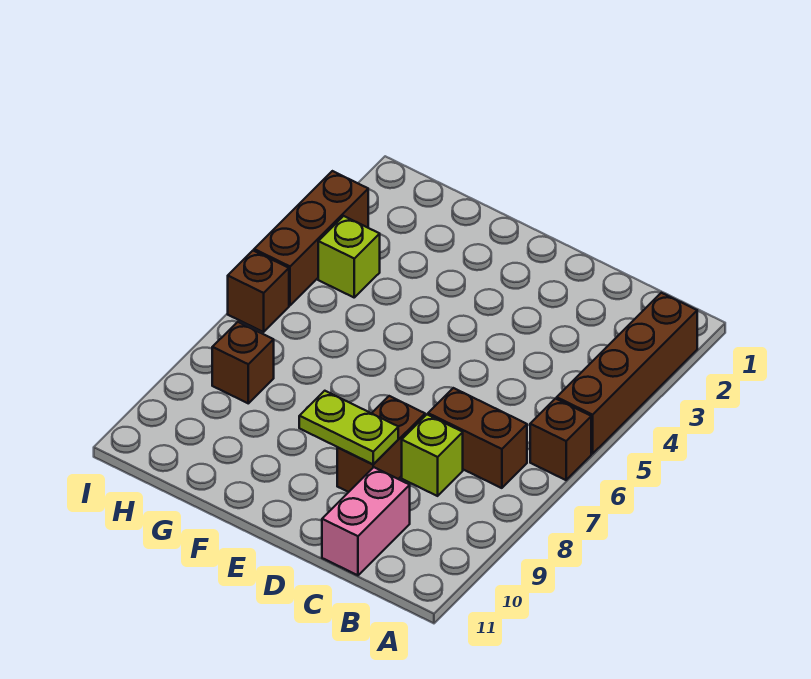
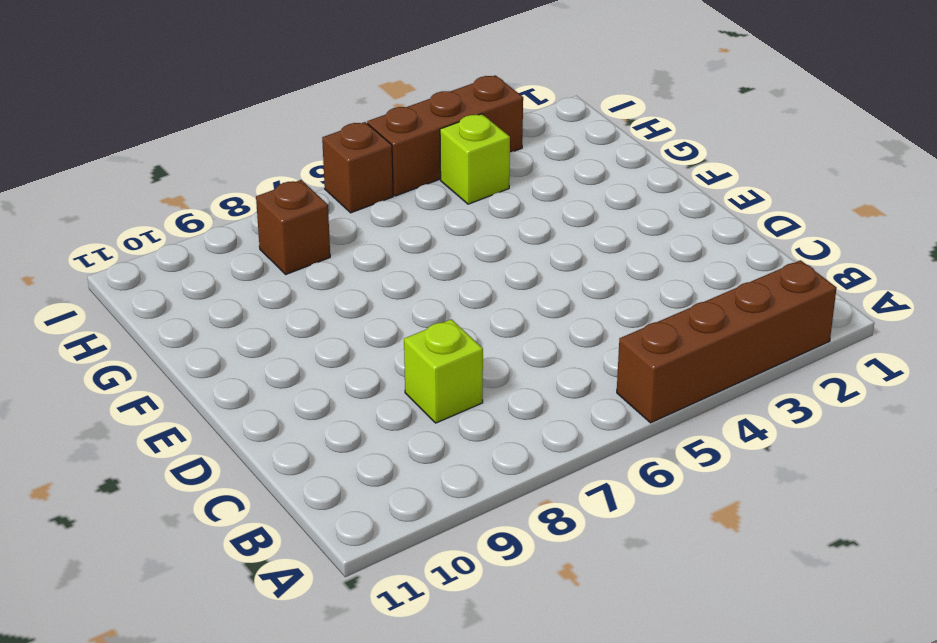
none -> brown brick A6 level 1
none -> brown brick B7:C7 level 1

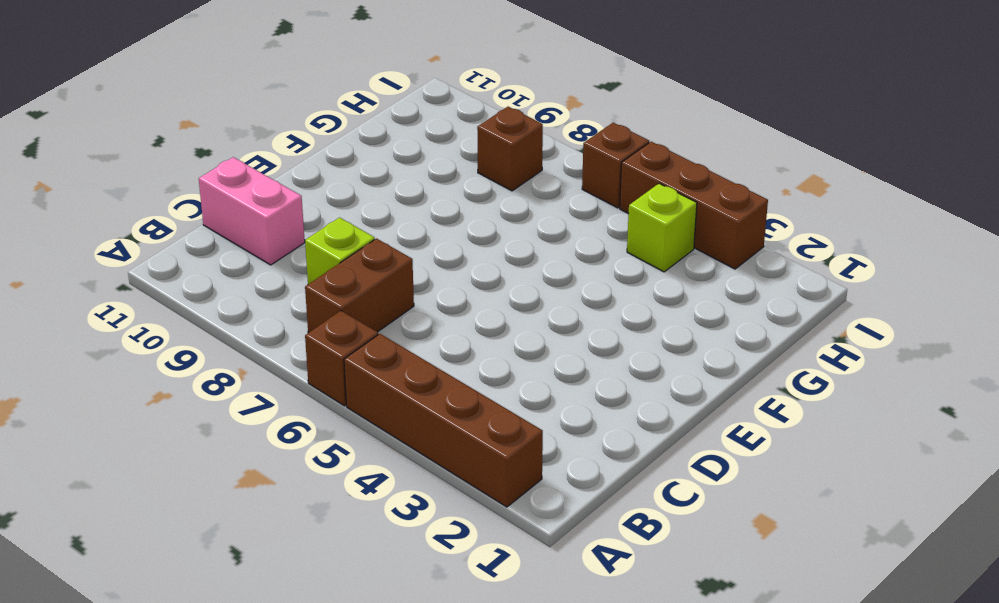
none -> brown brick D8:D9 level 1
none -> lime plate D9:E9 level 2

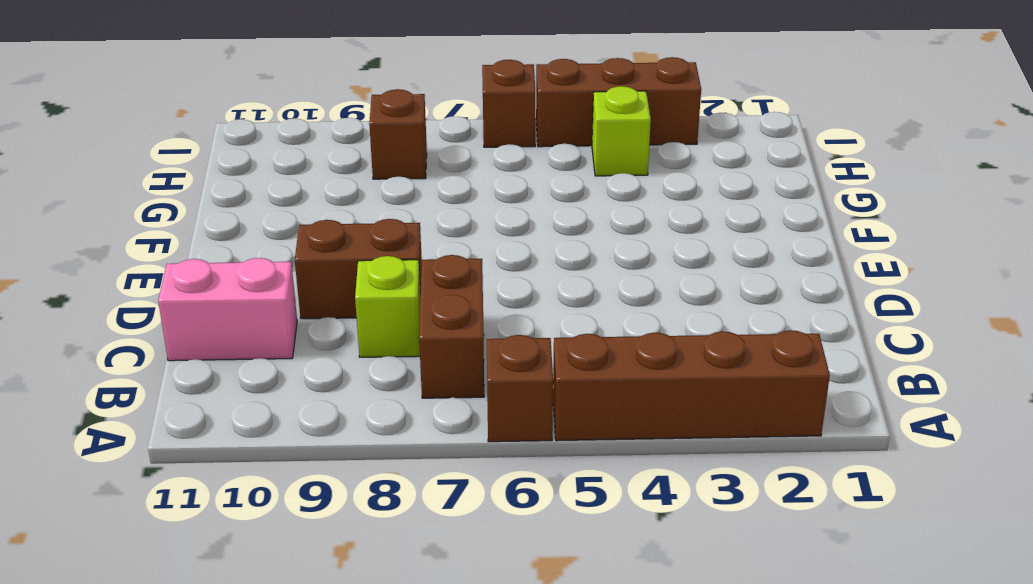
none -> lime plate D9:E9 level 2

